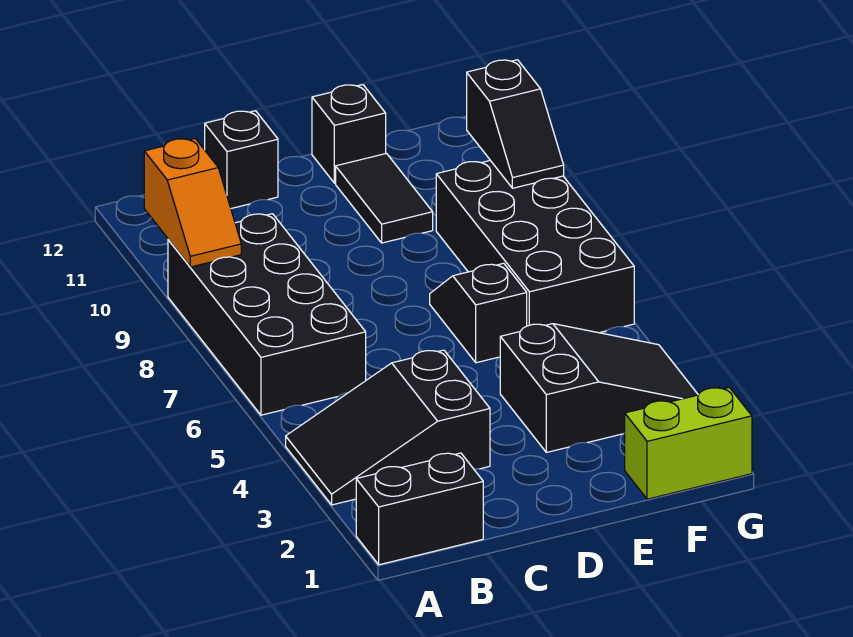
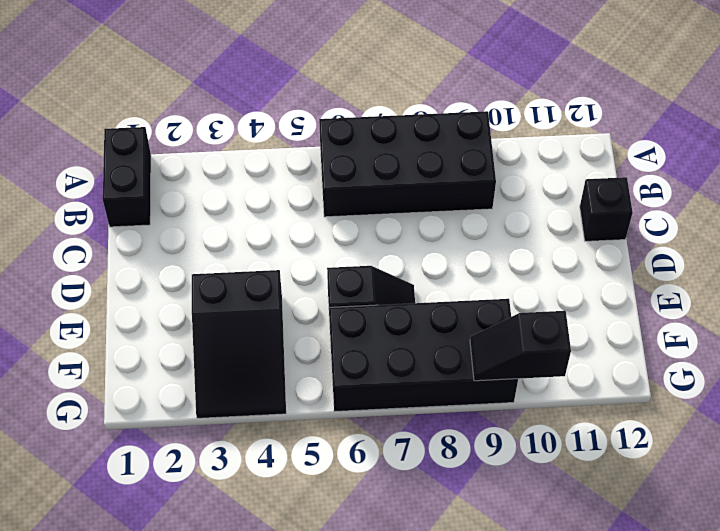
none -> black slope A3:C4 level 1 top C
none -> black tile E10:E11 level 1
none -> black brick E12 level 1

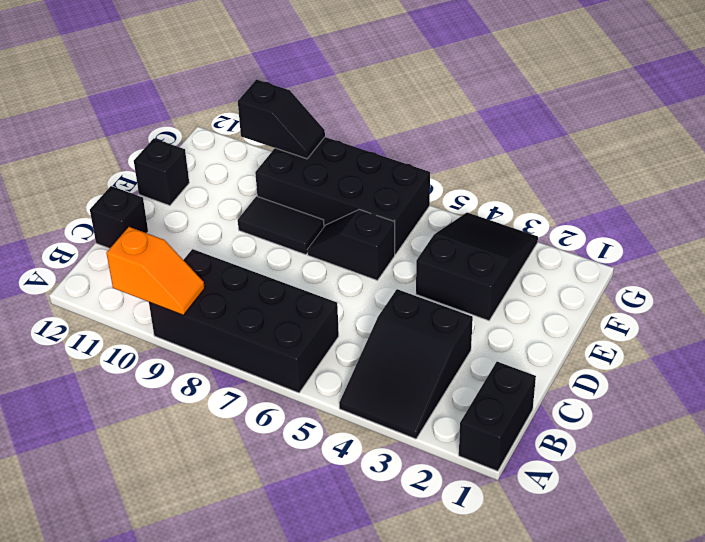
black tile E8:E9 level 1 -> black tile E10:E11 level 1
none -> lime brick F1:G1 level 1

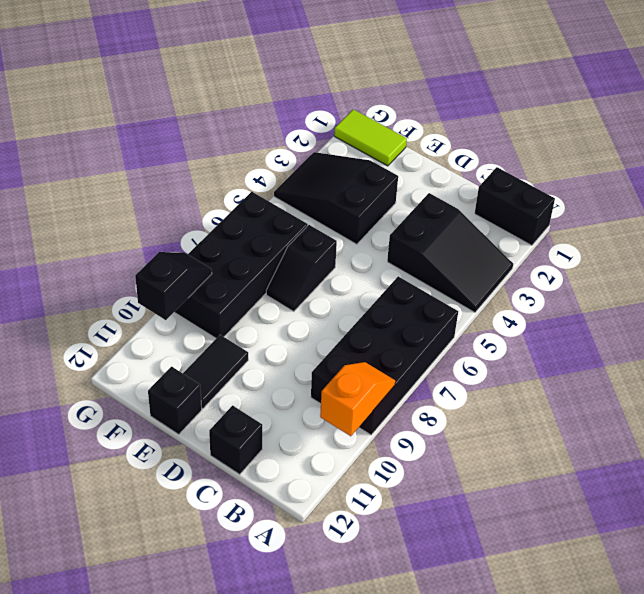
lime tile F1:G1 level 1 -> lime brick F1:G1 level 1

